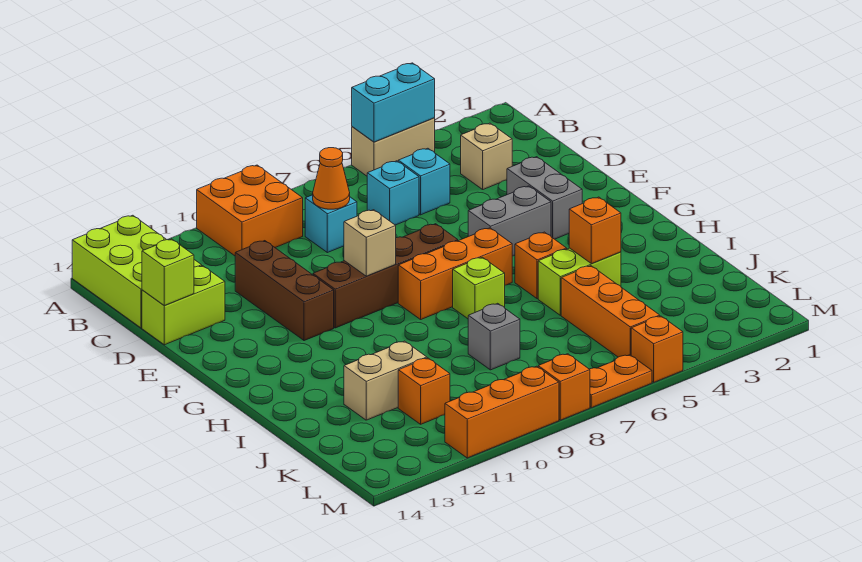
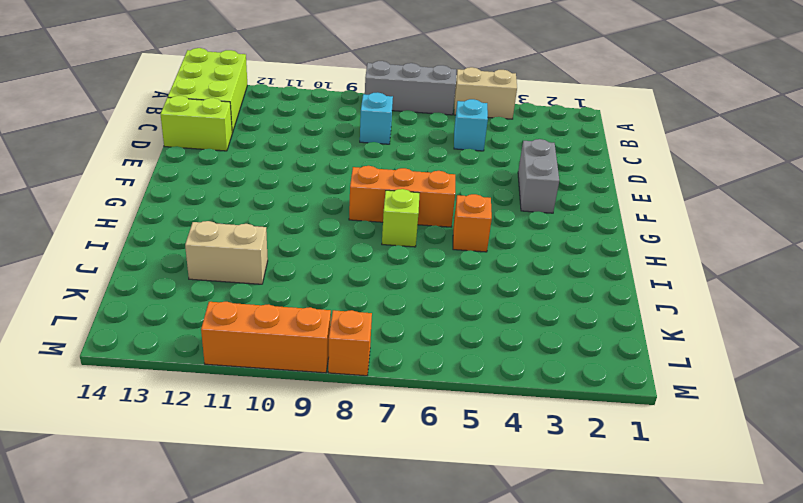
grey brick A6:A8 level 1 -> none
none -> orange brick A9:B10 level 1
none -> tan brick C3 level 1
none -> cyan brick C6 level 1

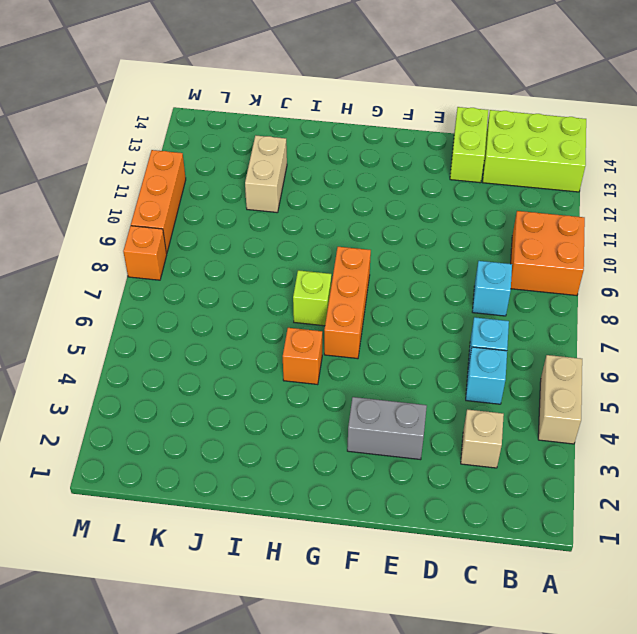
none -> brown brick D11:F11 level 1
none -> grey brick F4:F5 level 1
none -> brown brick F7:F10 level 1

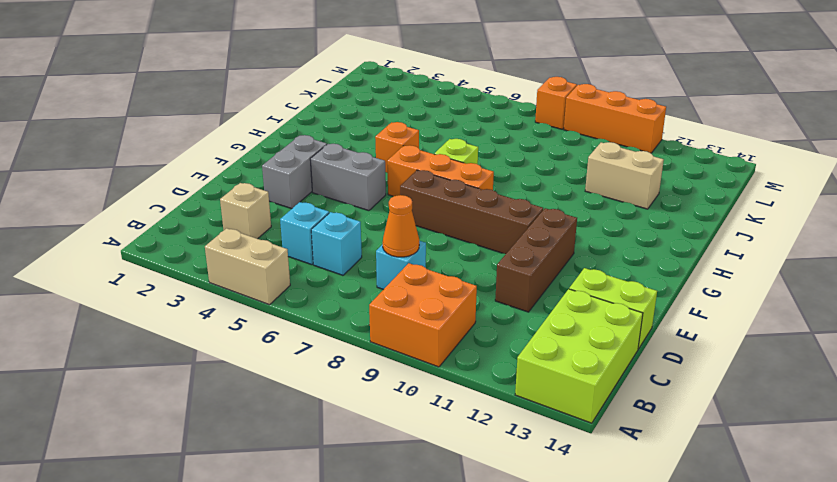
none -> lime brick I4:I5 level 1
none -> orange brick J5:L5 level 1
none -> grey brick J8 level 1

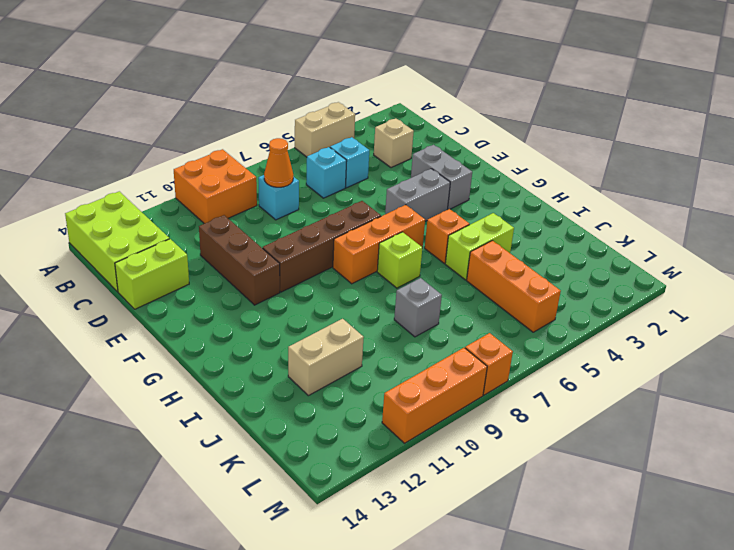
none -> orange brick K11 level 1
none -> orange brick M5 level 1
none -> orange plate M6:M7 level 1

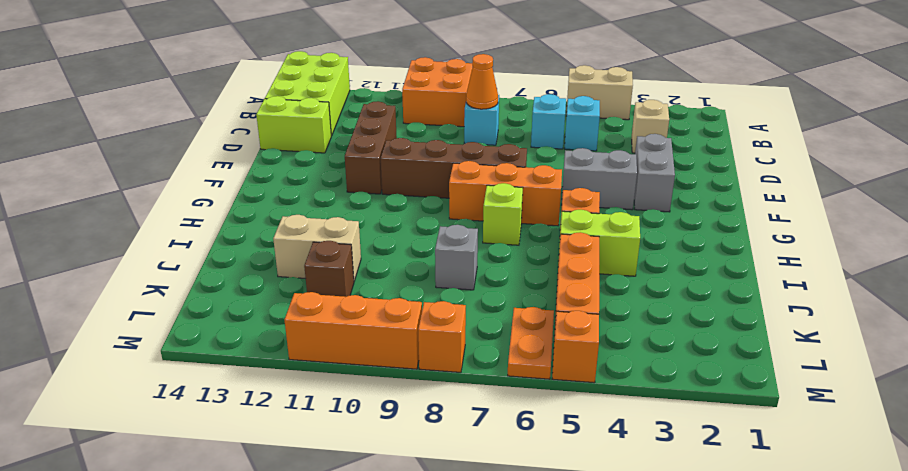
brown brick K11 level 1 -> orange brick K11 level 1
orange plate L6:M6 level 1 -> orange plate M6:M7 level 1
none -> cyan brick A4:A5 level 2
none -> lime brick D14 level 2
none -> tan brick F9 level 2

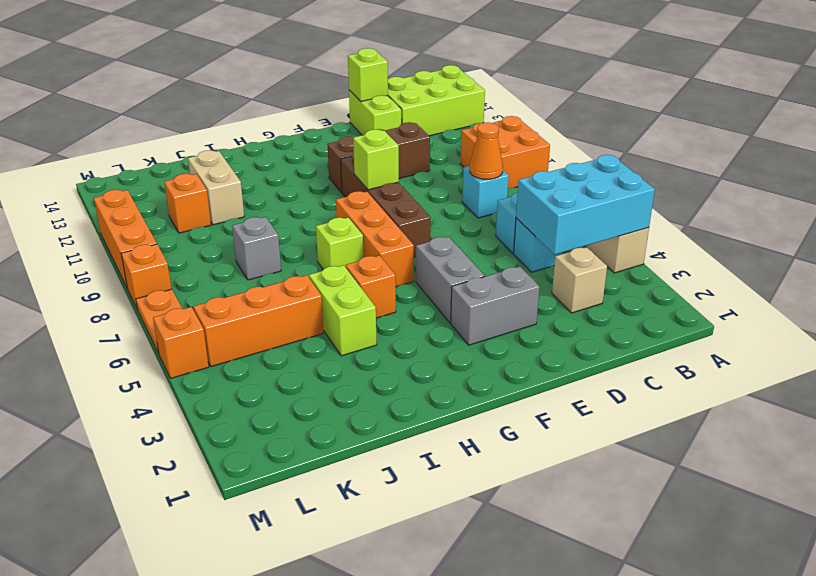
cyan brick A4:C5 level 2 -> cyan brick A4:A5 level 2
lime brick F9 level 2 -> tan brick F9 level 2
none -> orange brick I4 level 2

